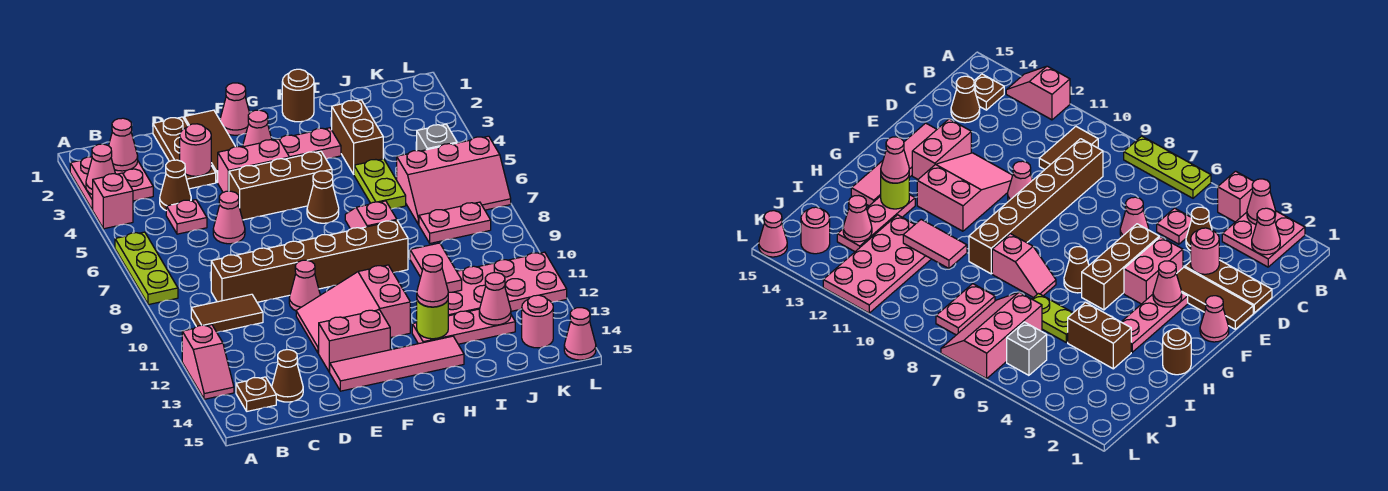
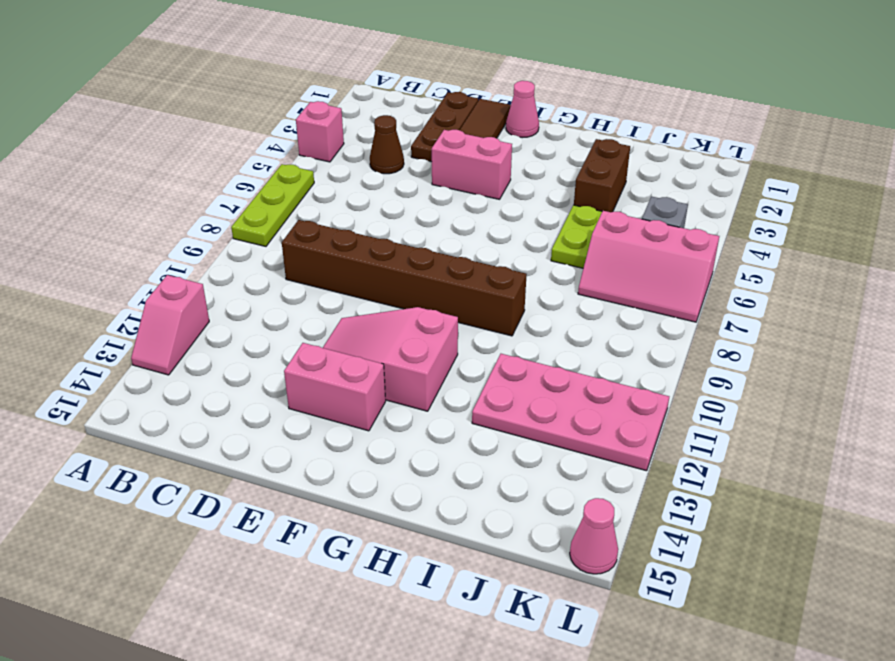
none -> pink plate A2:B3 level 1
none -> brown tile B10:C10 level 1
none -> brown plate B14 level 1
none -> pink plate C5 level 1

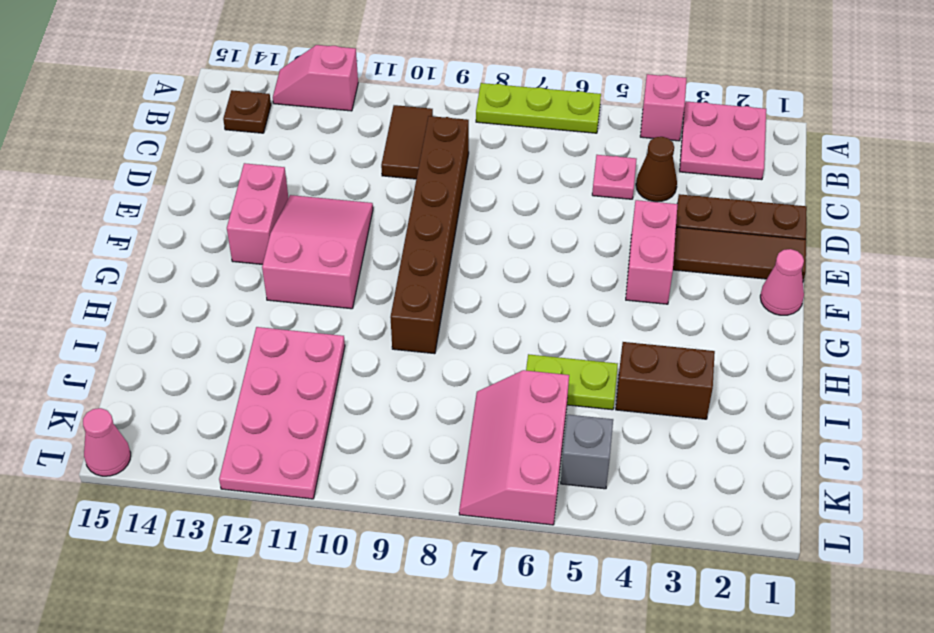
none -> brown cone C14 level 1
none -> pink cone D6 level 1
none -> brown brick E5:G5 level 1
none -> pink cone E10 level 1

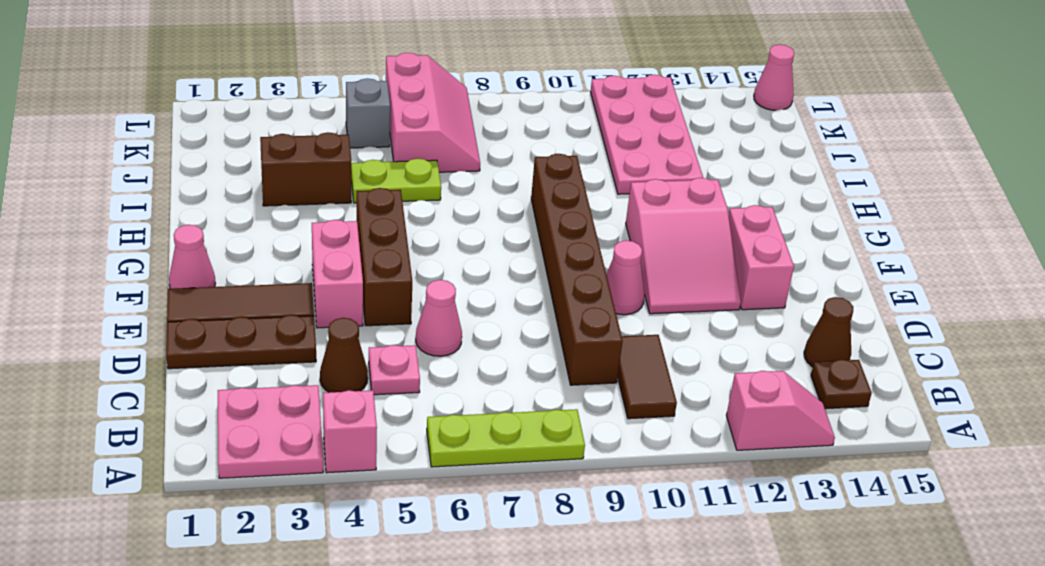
none -> pink tile E14:H14 level 1
none -> pink plate F3:H3 level 1
none -> brown cone G6 level 1
none -> brown round brick H1 level 1

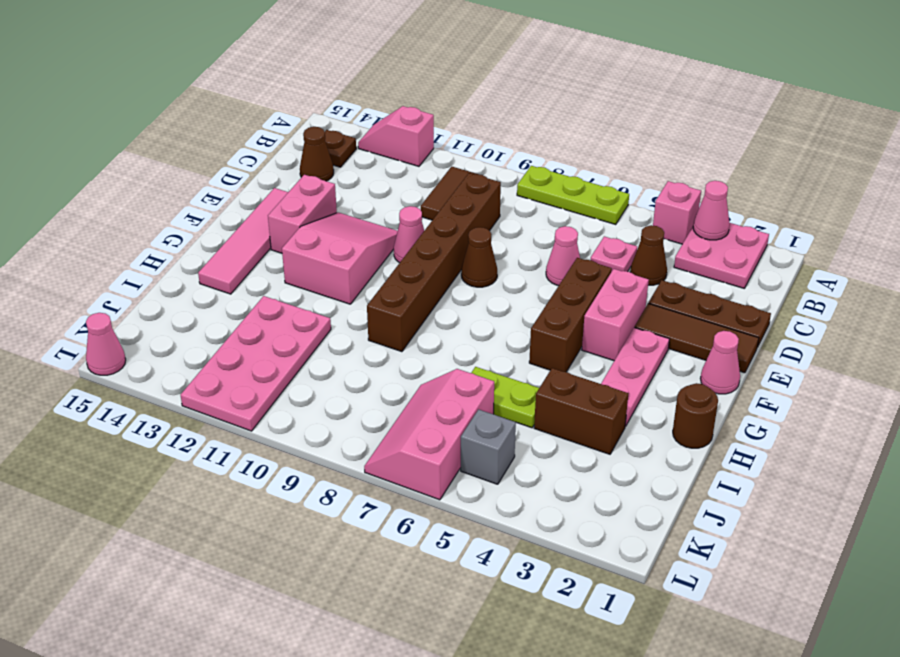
brown cone E8 level 1 -> brown cone G6 level 1
none -> pink slope H7:H8 level 1 top 8
none -> pink plate H13:J13 level 1
none -> pink plate J8:K8 level 1
none -> pink round brick K14 level 1

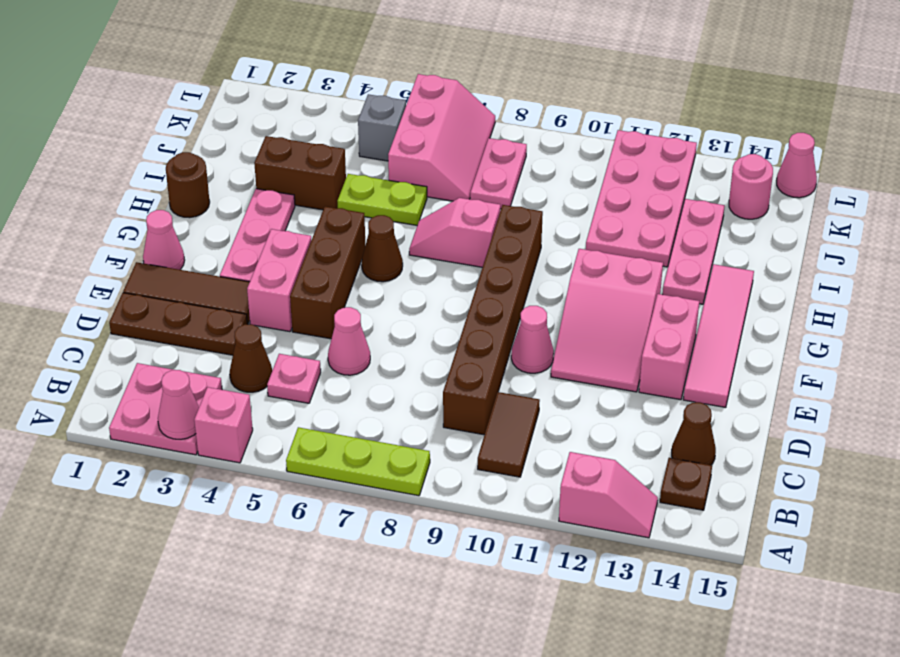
none -> pink cone B2 level 2
none -> pink round brick D3 level 2
none -> pink cone F3 level 2
none -> lime round brick H13 level 2

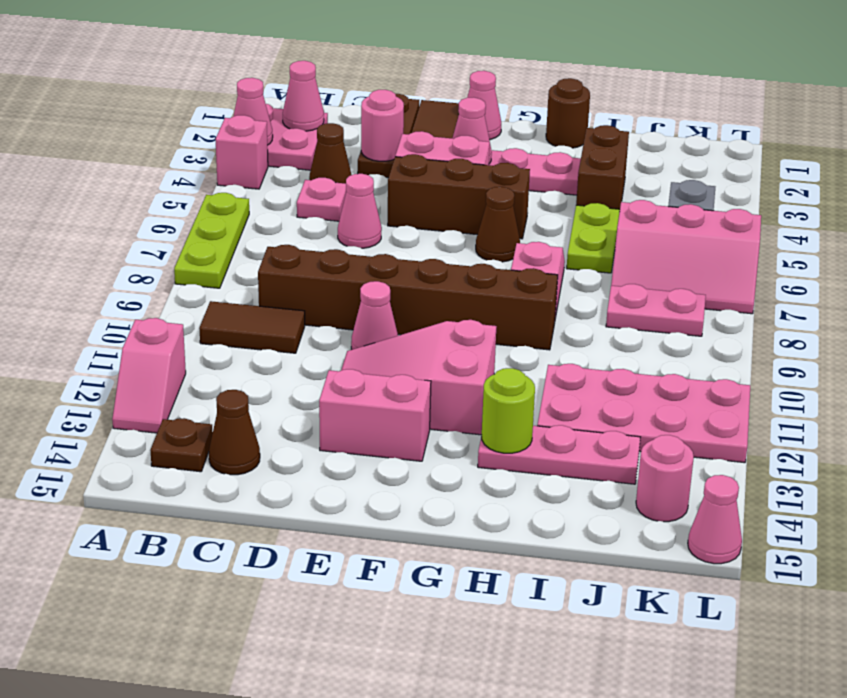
none -> pink tile E14:H14 level 1
none -> pink tile I10:I11 level 2
none -> pink cone J13 level 2
none -> pink cone H13 level 3

